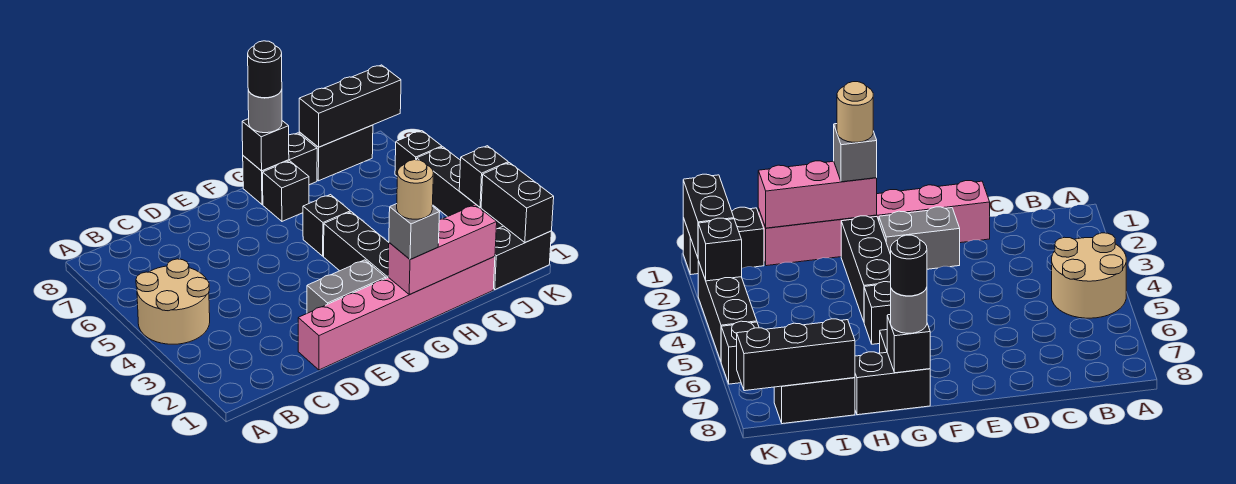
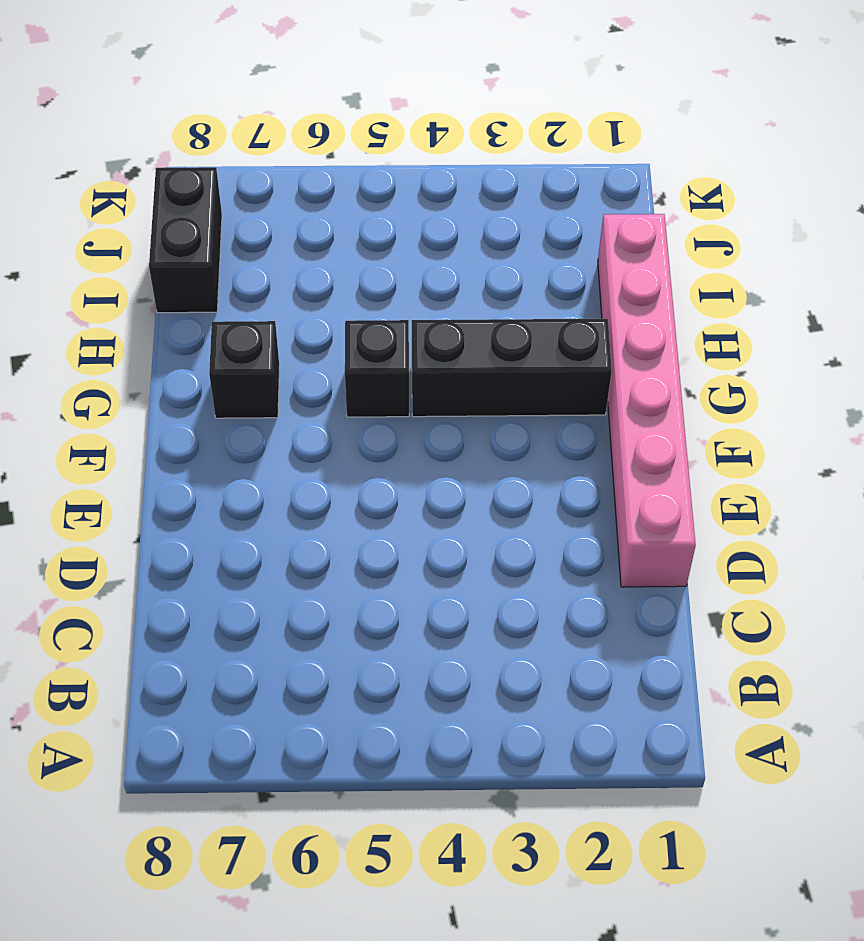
none -> tan round brick A4:B5 level 1
none -> grey brick E2:F2 level 1
none -> black brick G8:H8 level 1

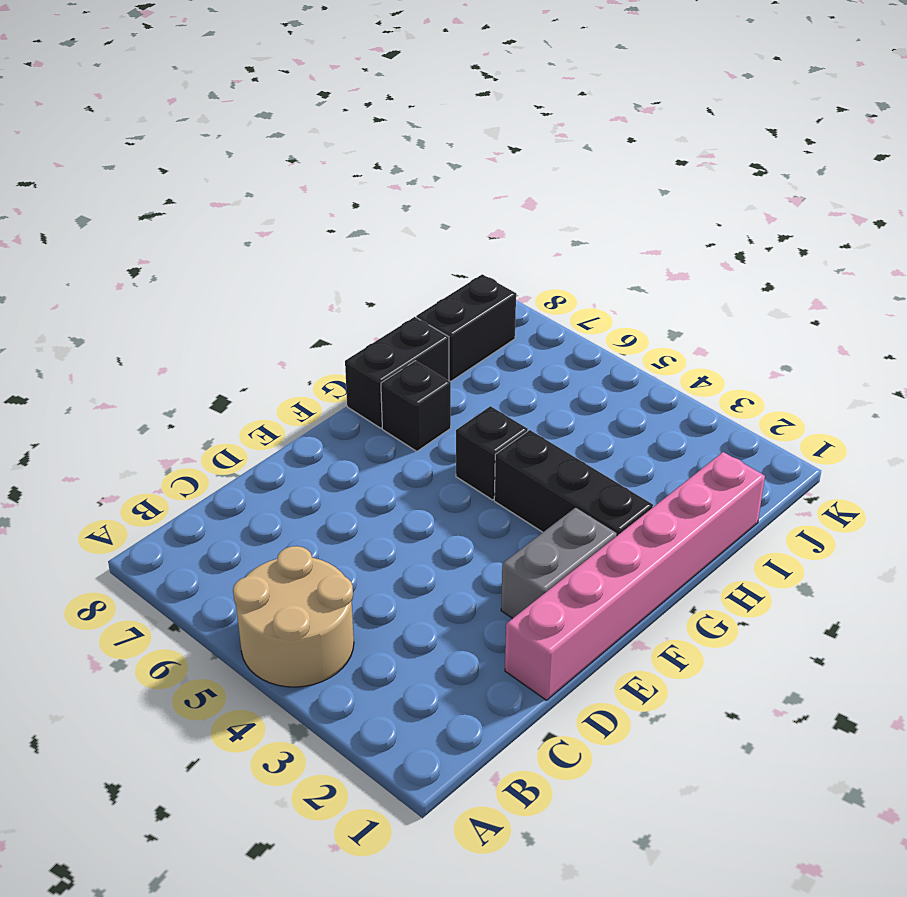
none -> black brick J1:K1 level 1
none -> black brick K3:K5 level 1
none -> black brick K6 level 1

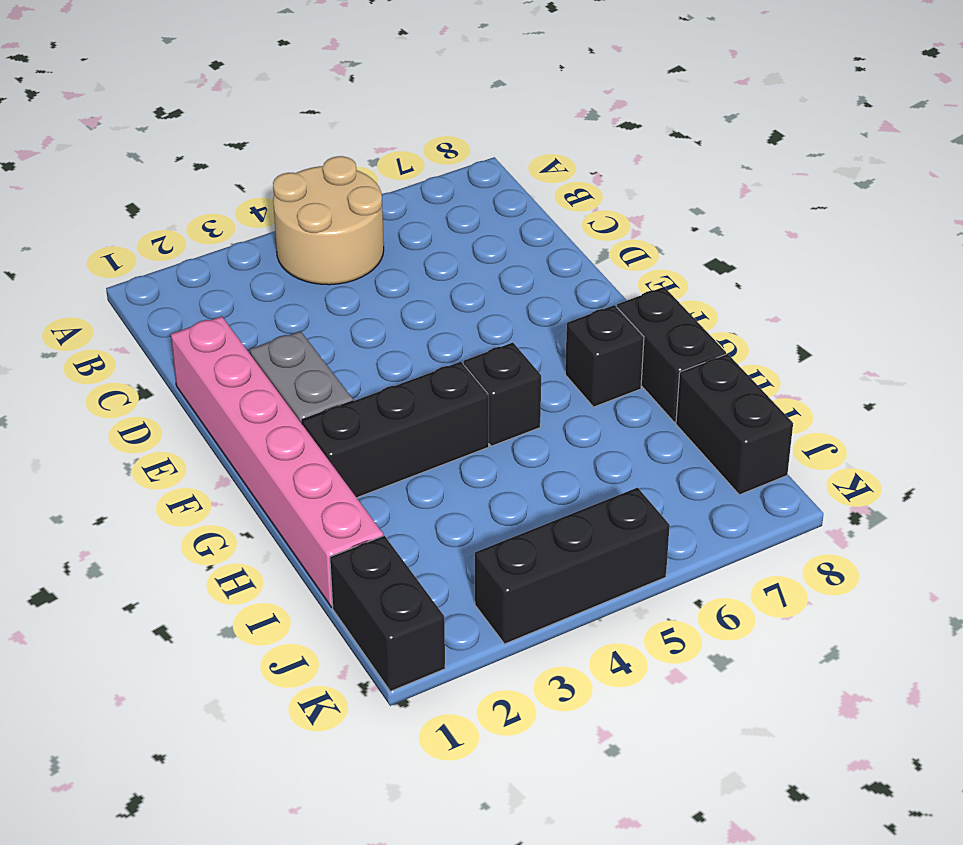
none -> black brick K6 level 1
none -> pink brick G1:I1 level 2
none -> black brick G8 level 2

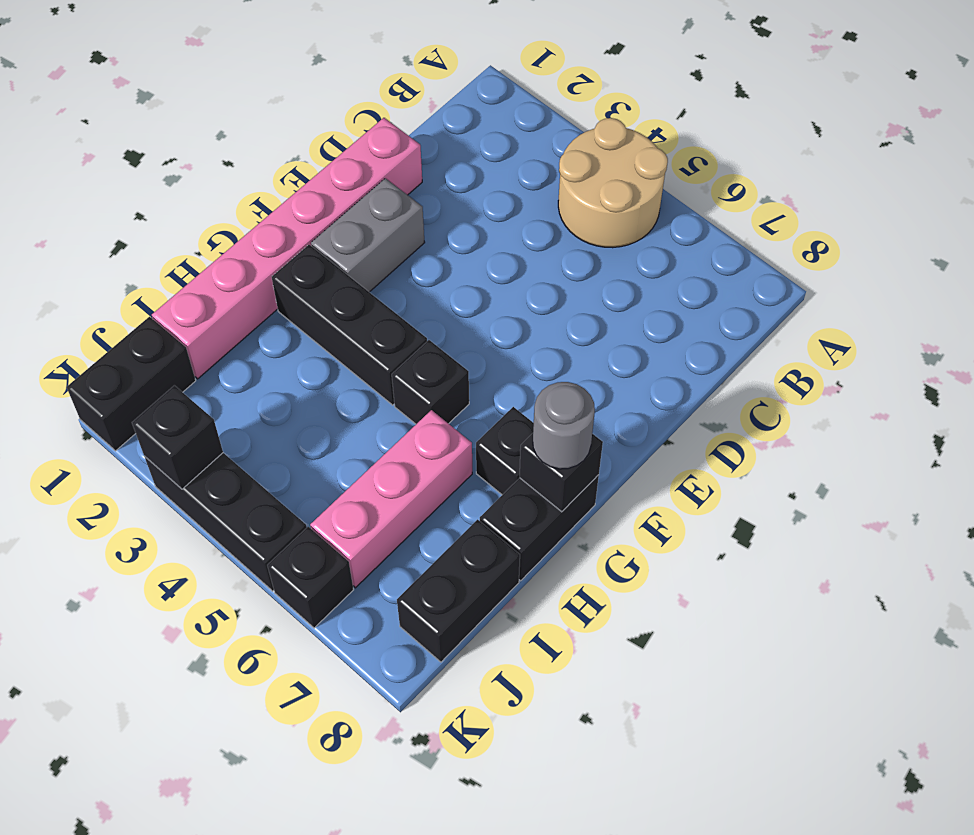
pink brick H6:J6 level 1 -> pink brick G1:I1 level 2
none -> black brick I8:K8 level 2
none -> black brick K1:K2 level 2
none -> grey brick G1 level 3

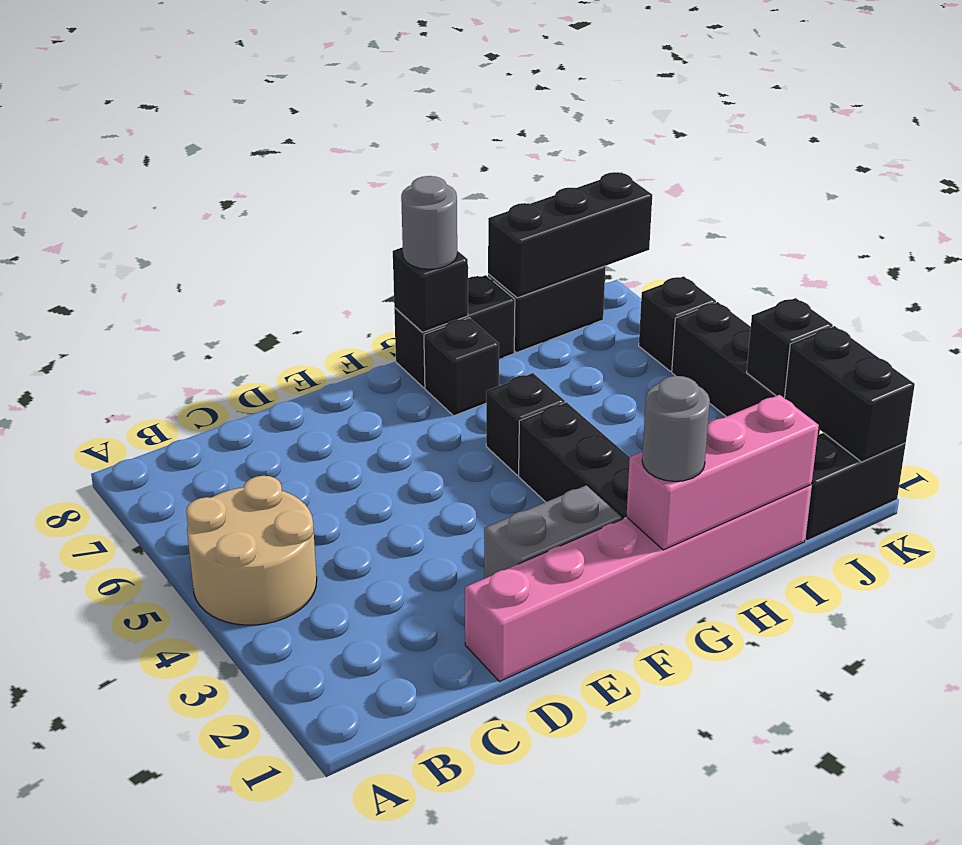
grey round brick G1 level 3 -> grey brick G1 level 3
none -> tan round brick G1 level 4
none -> black round brick G8 level 4

